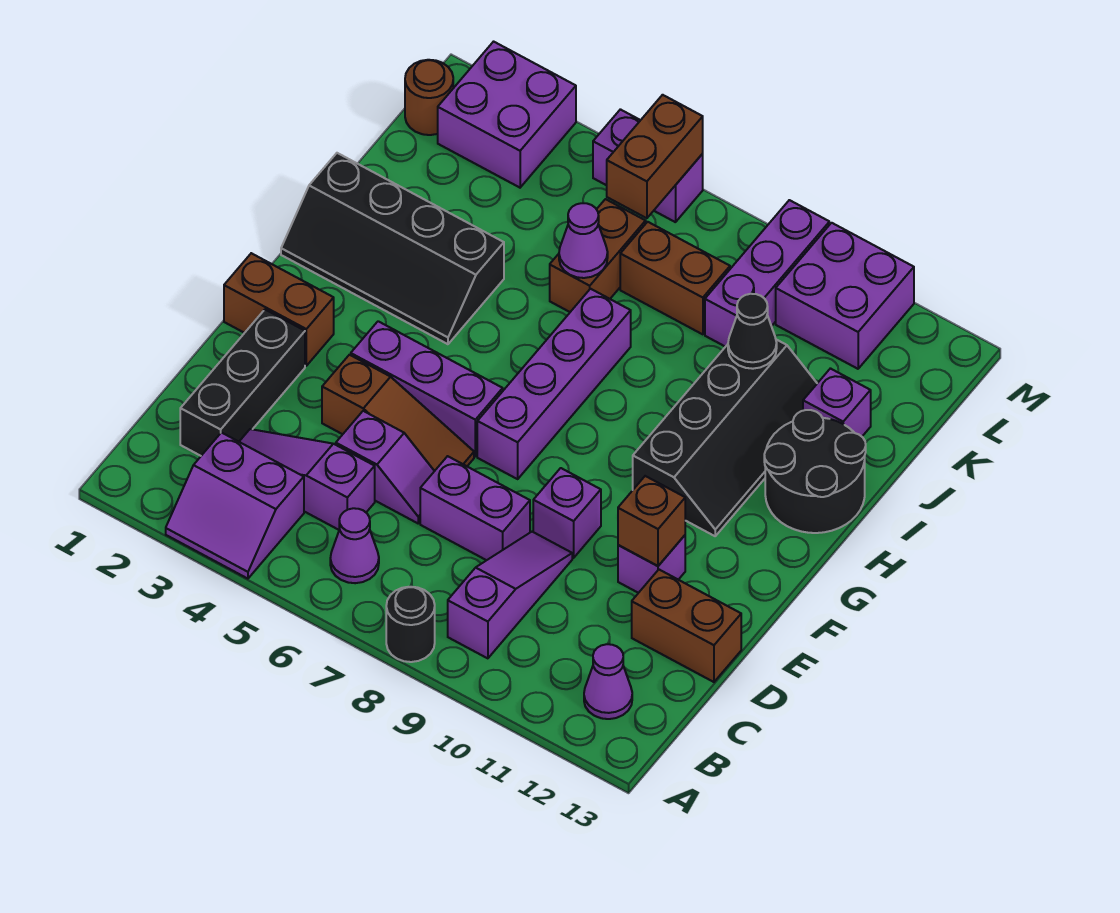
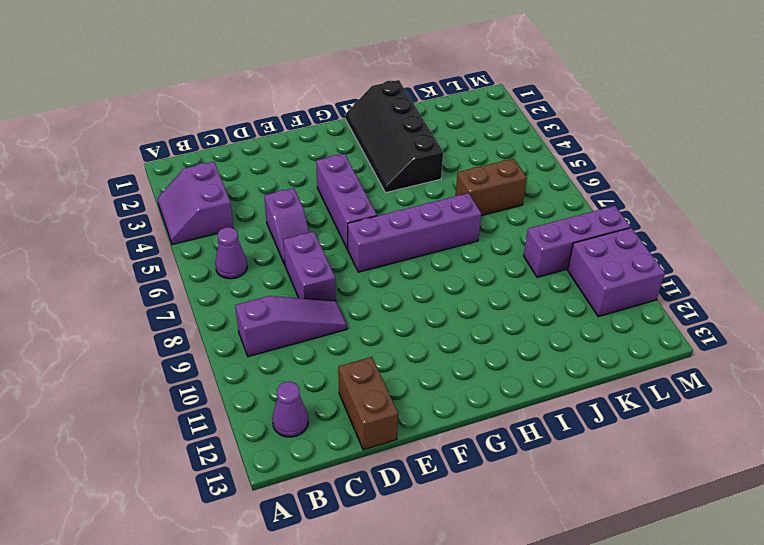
none -> black round brick A8 level 1
none -> black brick C2:E2 level 1
none -> purple slope C3:C5 level 1 top 5
none -> brown slope E4:E6 level 1 top 4

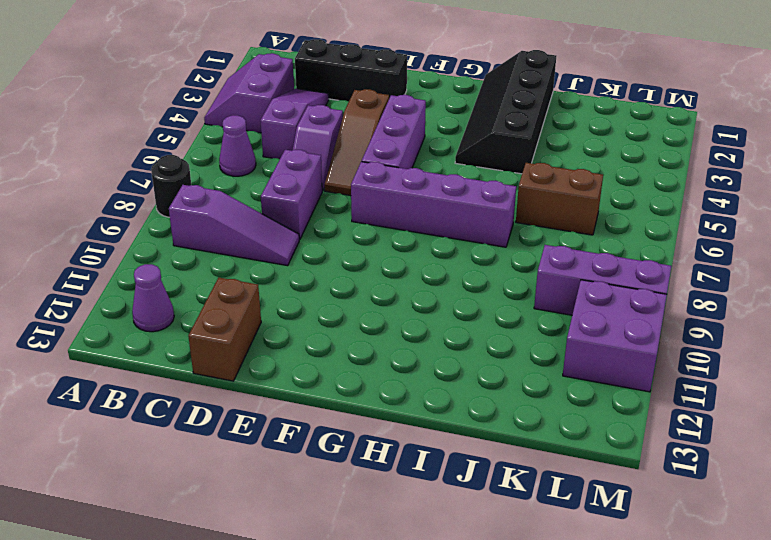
none -> purple brick E9 level 1
none -> purple brick E11 level 1
none -> brown brick F1:F2 level 1
none -> black slope G10:J11 level 1 top 10

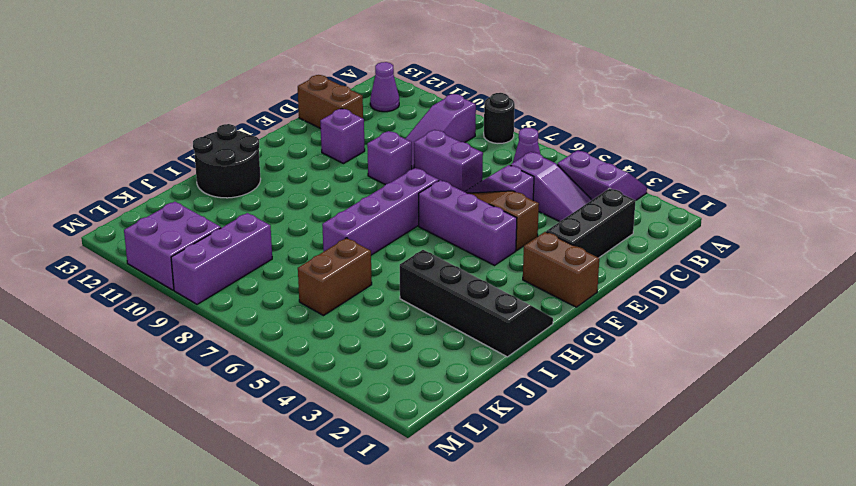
none -> black slope G10:J11 level 1 top 10
none -> purple brick J12 level 1
none -> brown brick K7:K8 level 1
none -> brown round brick L1 level 1

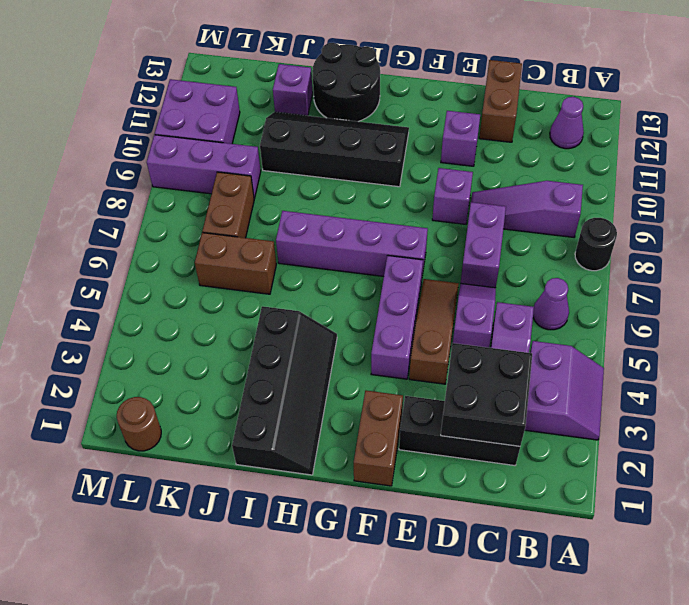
black brick C2:D3 level 2 -> none
none -> purple brick L2:M3 level 1
none -> purple brick M5:M6 level 1
none -> brown brick E11 level 2
none -> purple cone J6 level 2

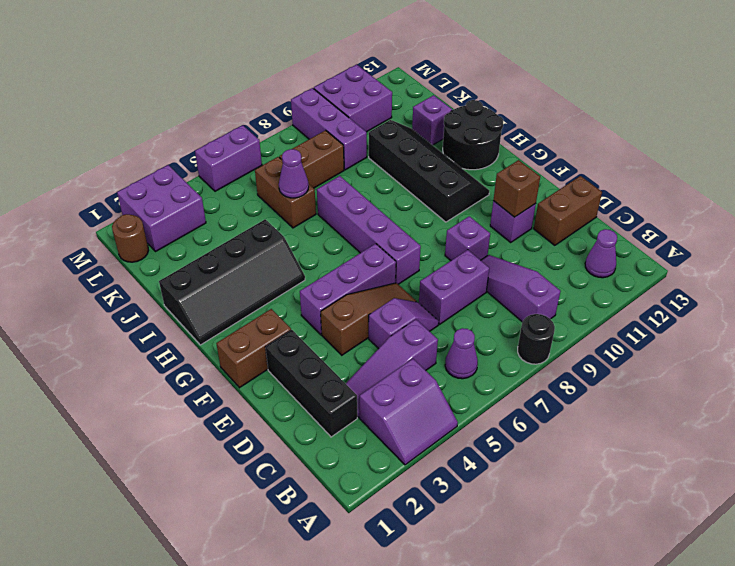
none -> black cone J10 level 2
none -> brown brick L6:M6 level 2

